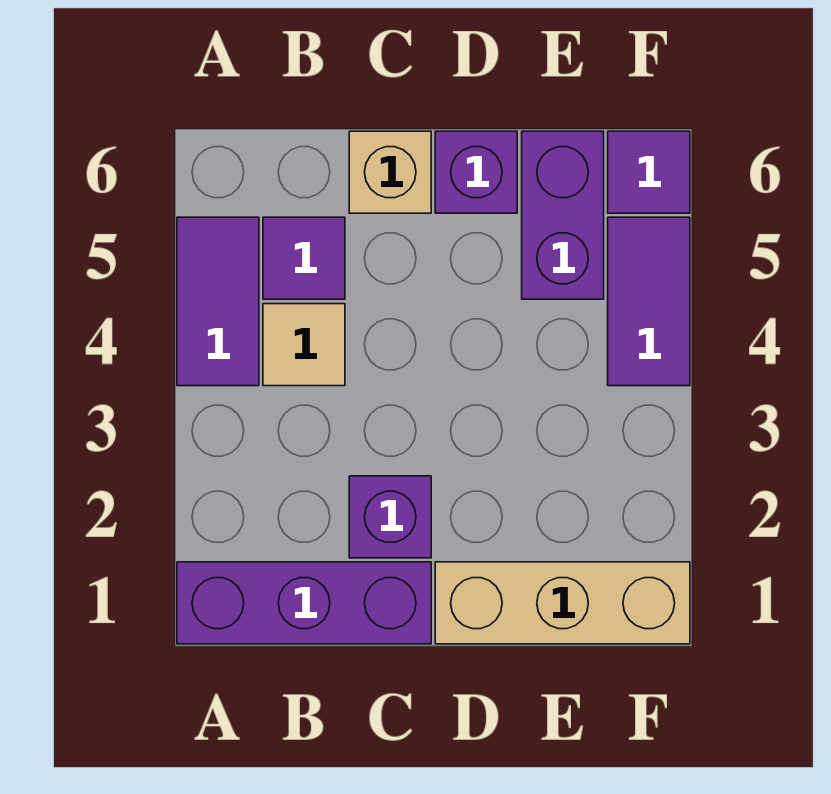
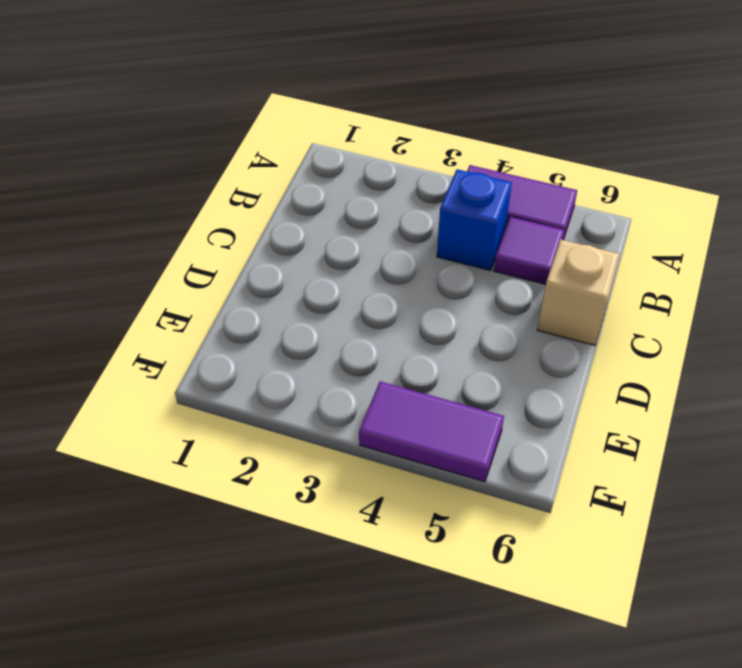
blue brick B4 level 1 -> tan tile B4 level 1
none -> purple brick A1:C1 level 1
none -> purple brick C2 level 1

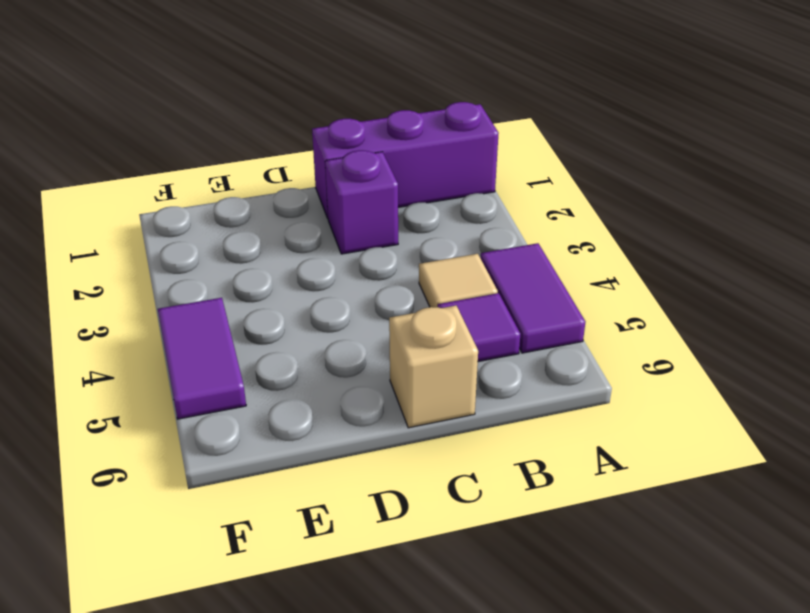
none -> tan brick D1:F1 level 1
none -> purple brick D6 level 1

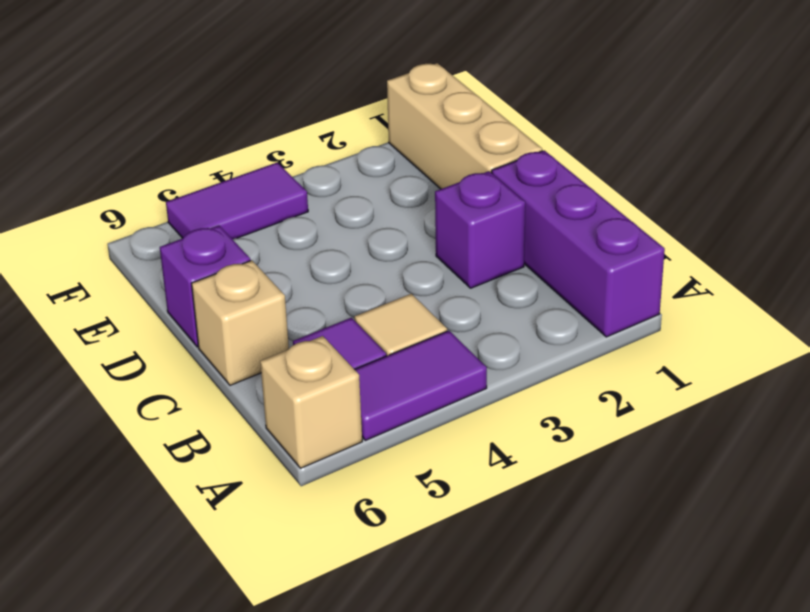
tan brick A6 level 1 -> none
none -> purple brick E5:E6 level 1
none -> purple tile F6 level 1

